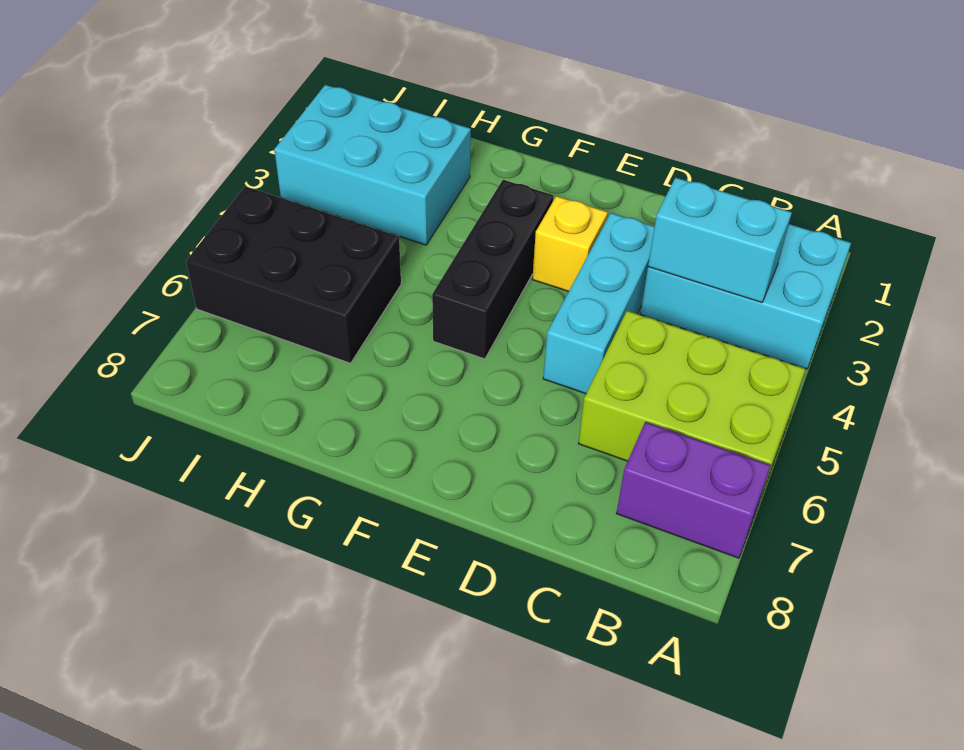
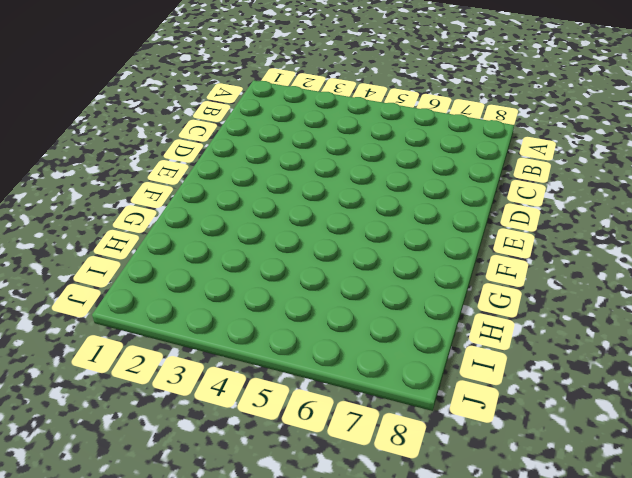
none -> cyan brick A2:C3 level 1
none -> lime brick A5:C6 level 1

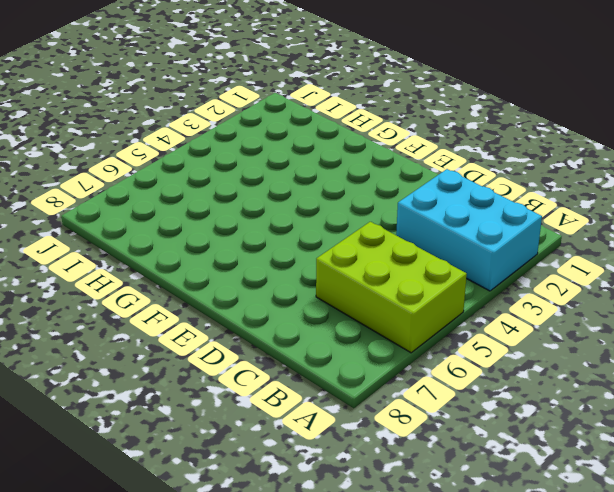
none -> purple brick A7:B7 level 1
none -> cyan brick D3:D5 level 1

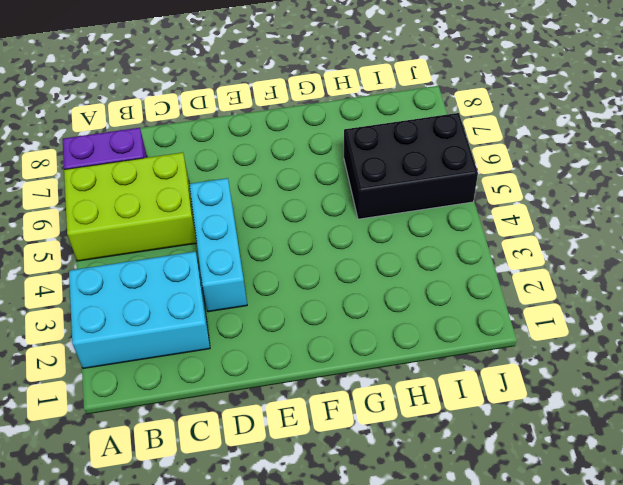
none -> yellow brick E3 level 1
none -> black brick F3:F5 level 1

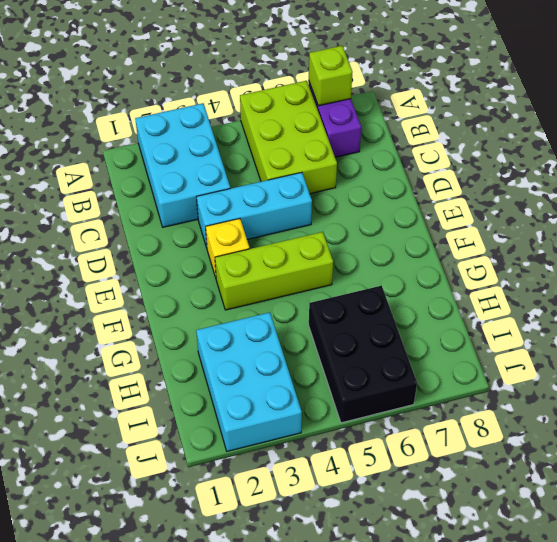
lime brick A7 level 2 -> none
lime brick F3:F5 level 1 -> black brick F3:F5 level 1
none -> cyan brick B3:C3 level 2

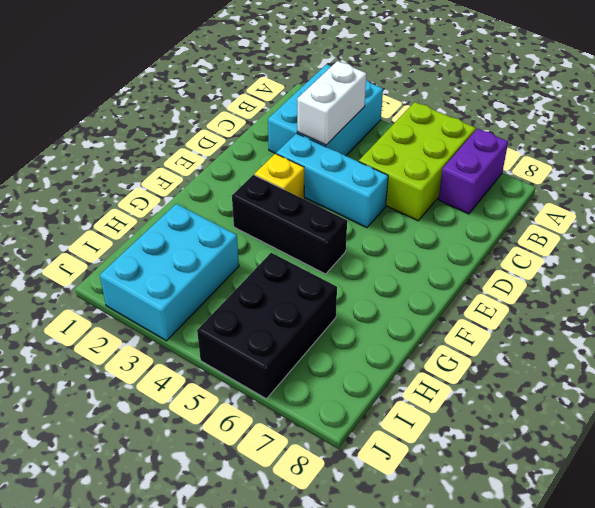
white brick B3:C3 level 2 -> cyan brick B3:C3 level 2

